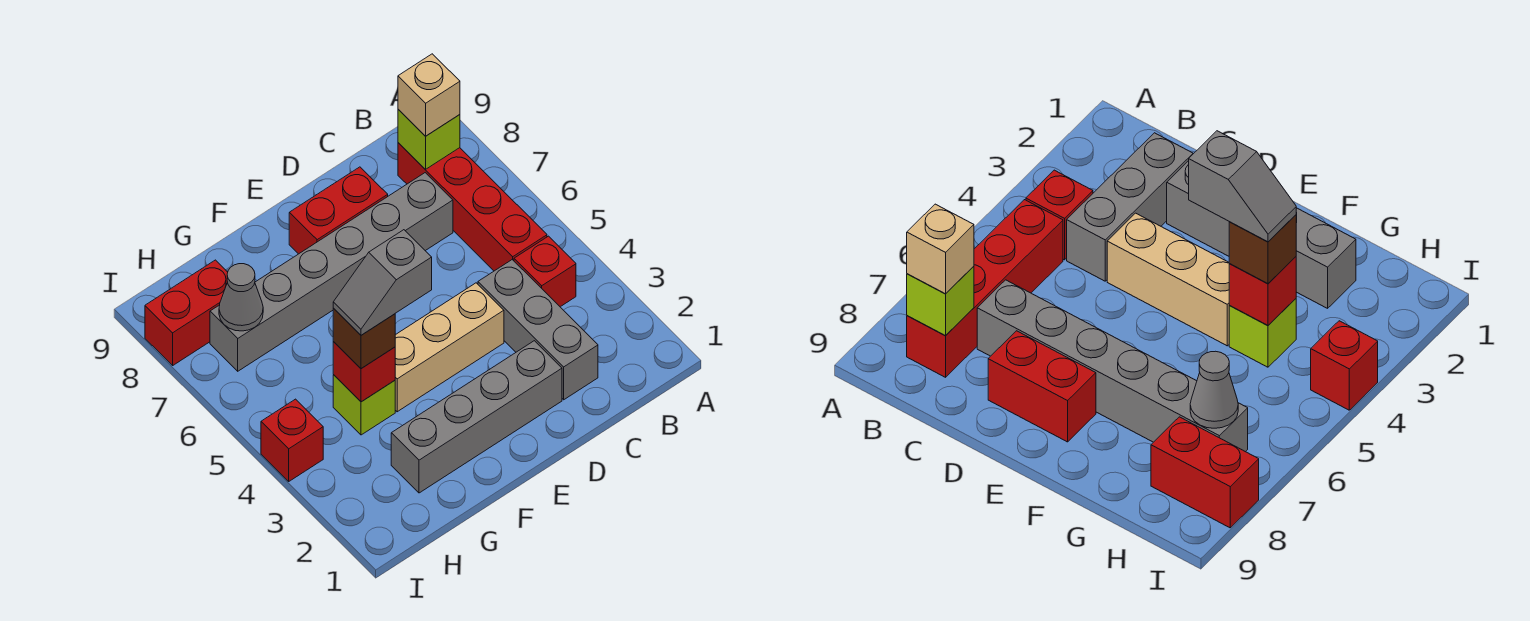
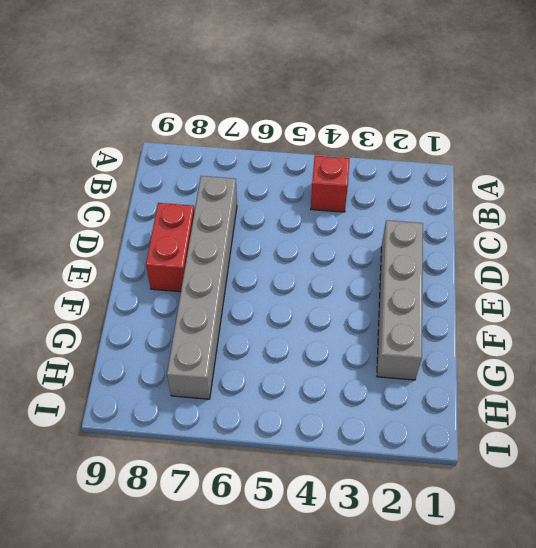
none -> red brick B5:B8 level 1
none -> grey brick C2:C4 level 1
none -> tan brick D4:F4 level 1

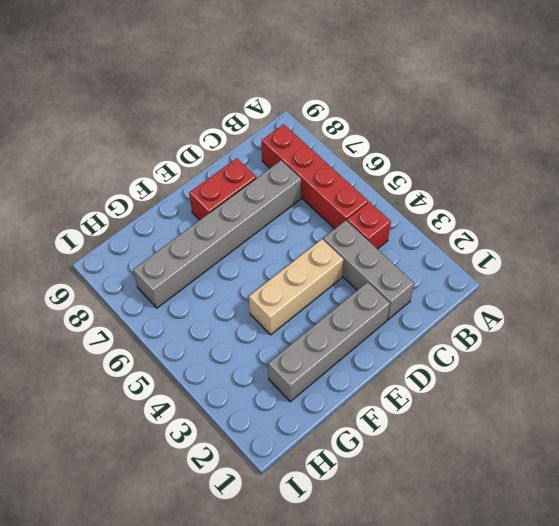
none -> lime brick G4 level 1
none -> red brick H8:I8 level 1
none -> red brick I4 level 1

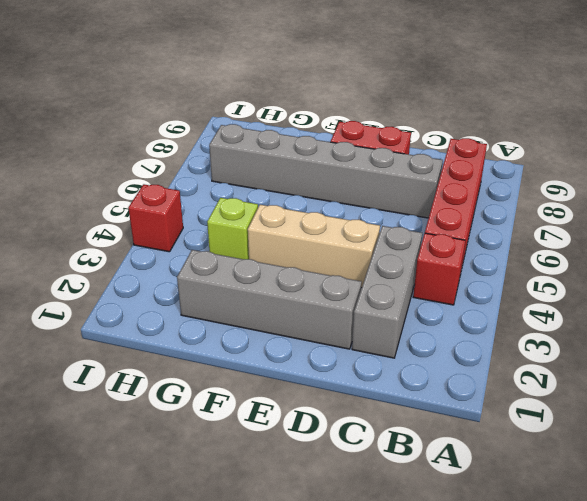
none -> red brick H8:I8 level 1
none -> lime brick B8 level 2
none -> red brick G4 level 2

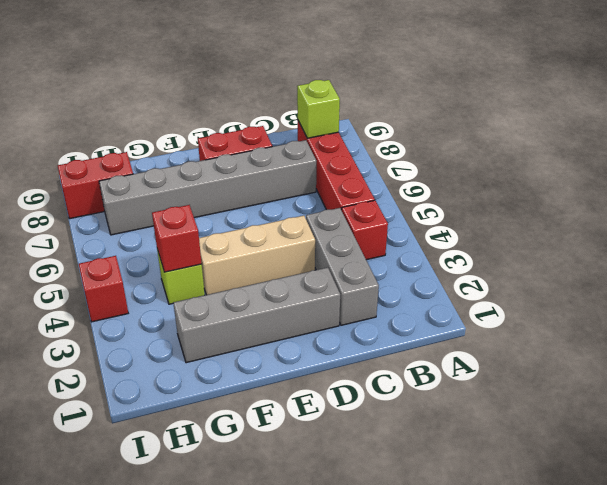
none -> grey cone H7 level 2
none -> tan brick B8 level 3
none -> brown brick G4 level 3

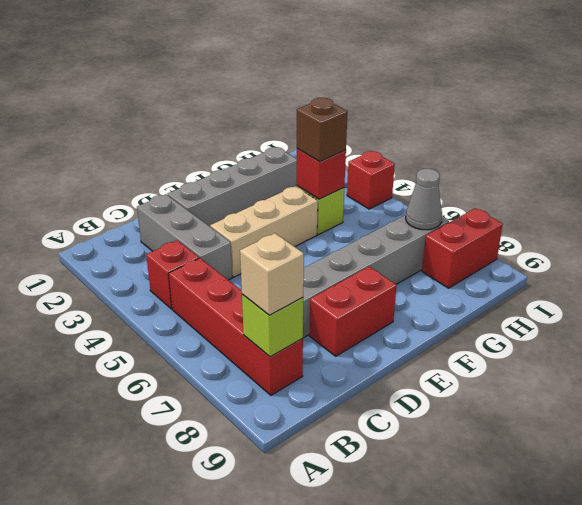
none -> grey slope F4:G4 level 4 top F

